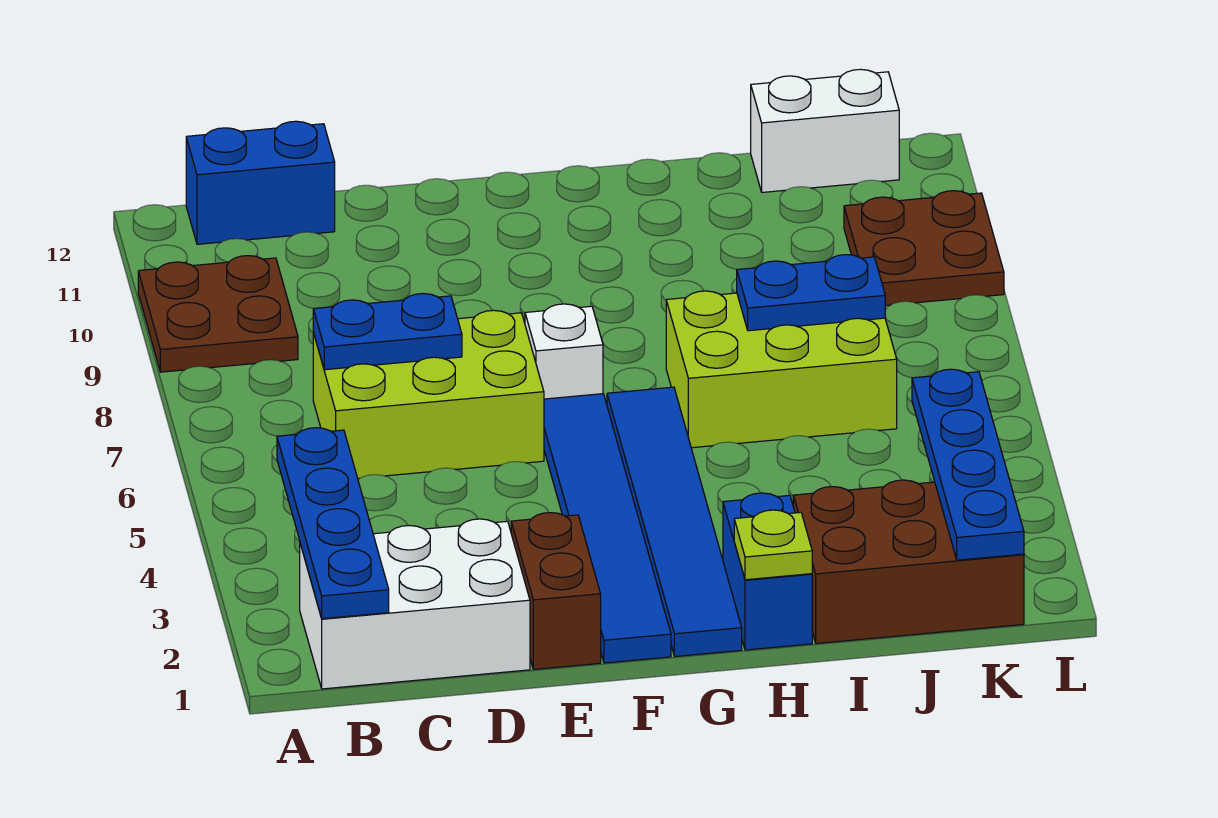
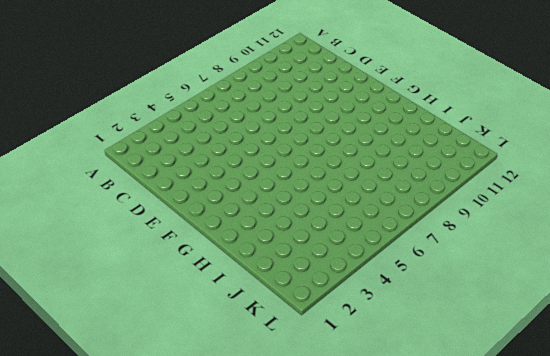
none -> brown plate A9:B10 level 1
none -> white brick B1:D2 level 1
none -> blue brick B12:C12 level 1

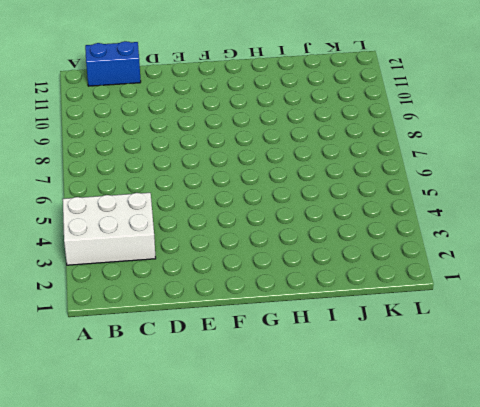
white brick A3:C4 level 1 -> white brick B1:D2 level 1
none -> brown plate A9:B10 level 1
none -> lime brick C6:E7 level 1
none -> brown brick E1:E2 level 1

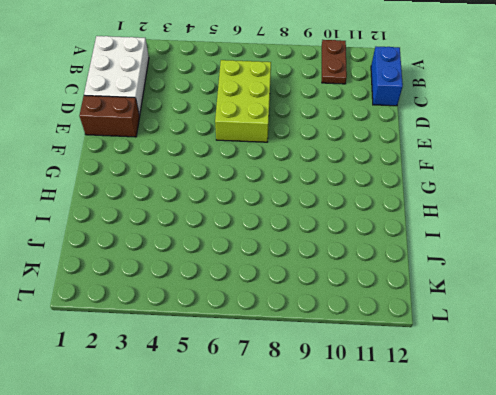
brown plate A10:B10 level 1 -> brown plate A9:B10 level 1
none -> blue tile F1:F6 level 1
none -> white brick F7 level 1
none -> blue tile G1:G6 level 1

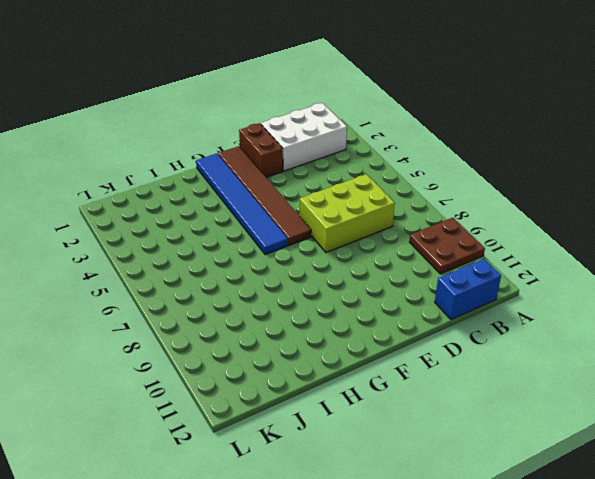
brown tile F1:F6 level 1 -> blue tile F1:F6 level 1
none -> white brick F7 level 1
none -> blue brick H1:H2 level 1
none -> lime brick H6:J7 level 1

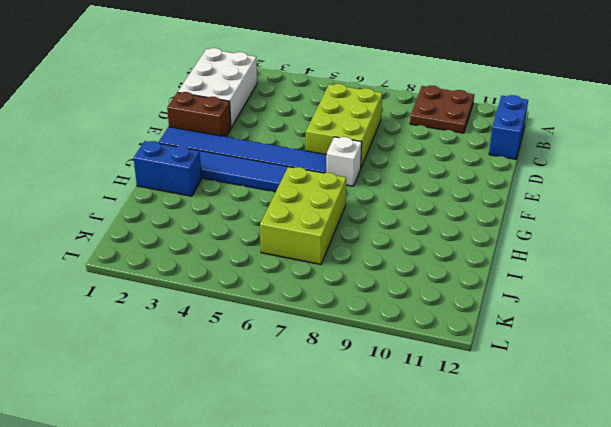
none -> brown brick I1:K2 level 1
none -> white brick J12:K12 level 1
none -> brown plate K9:L10 level 1

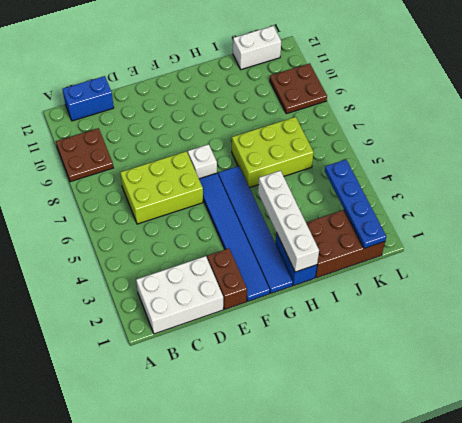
white brick H1:H4 level 2 -> lime plate H1 level 2
none -> blue plate B1:B4 level 2
none -> blue plate C7:D7 level 2
none -> blue plate I7:J7 level 2

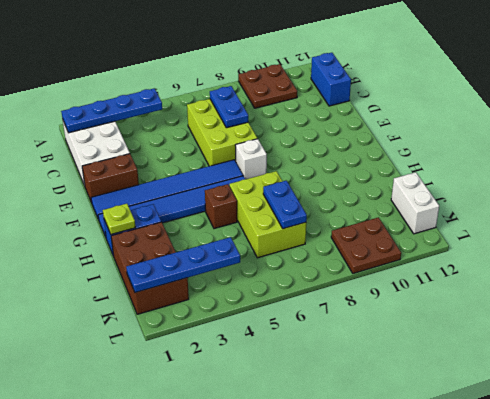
brown brick H5 level 1 -> none

